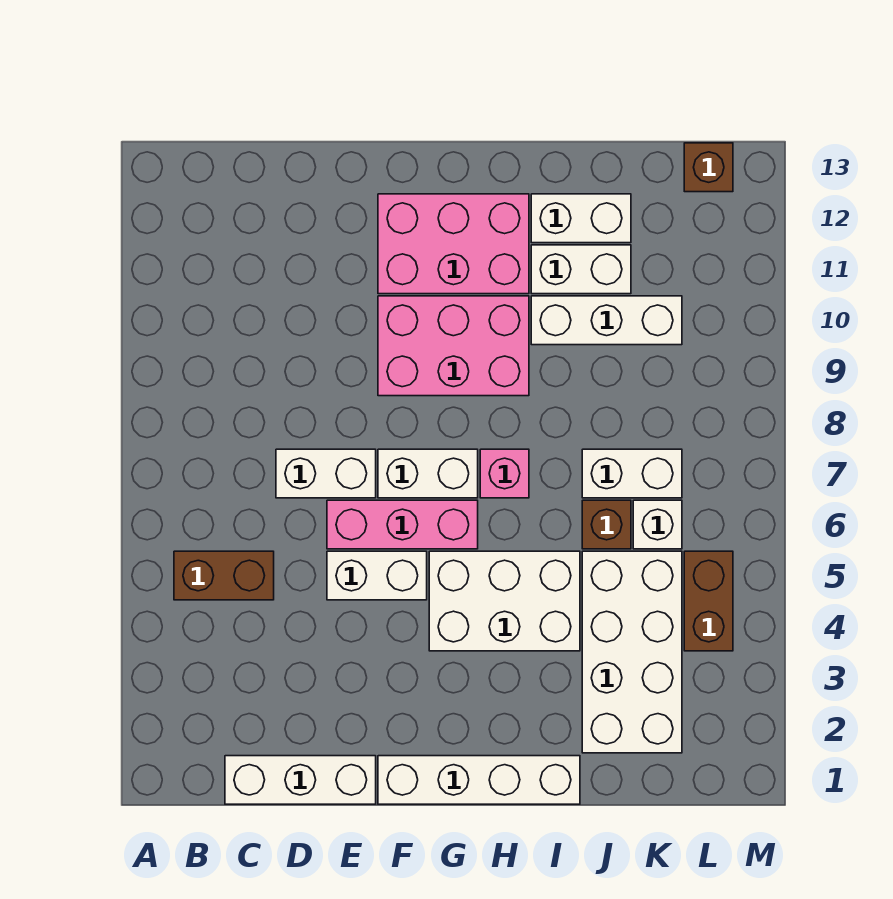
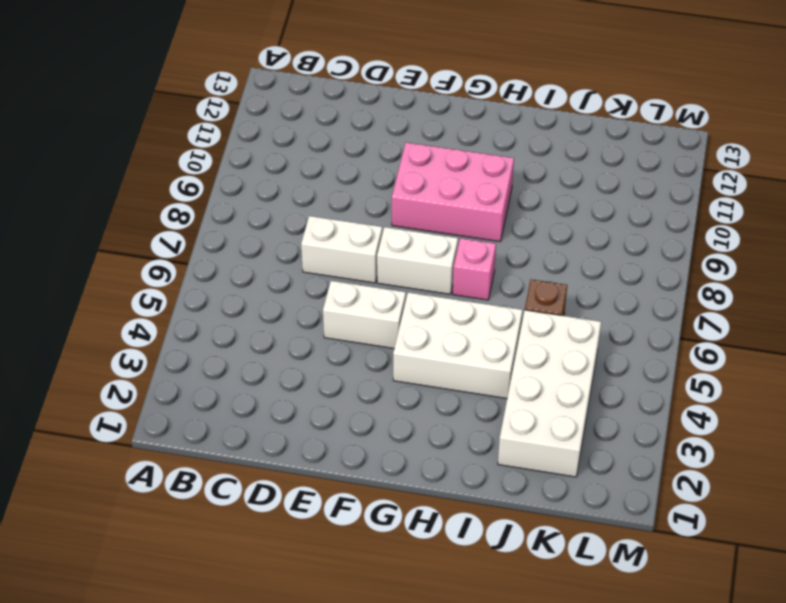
none -> brown brick B5:C5 level 1
none -> white brick C1:E1 level 1
none -> pink brick E6:G6 level 1

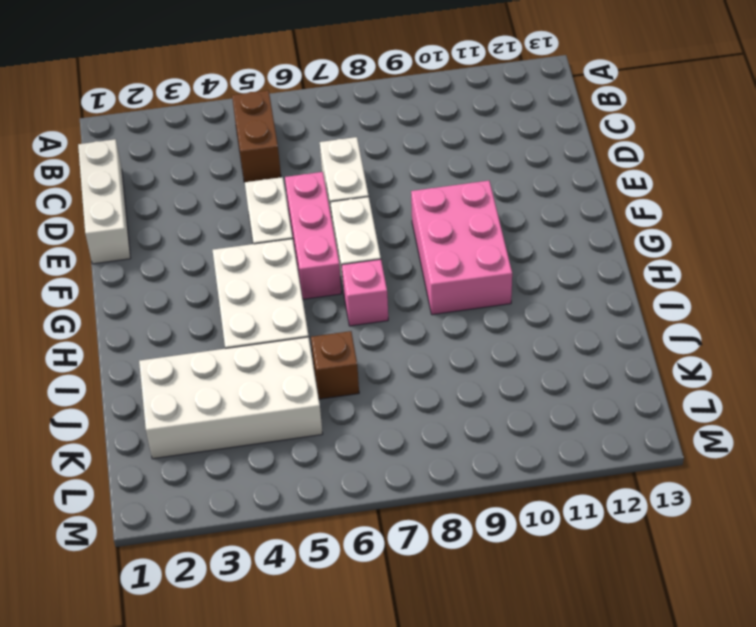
none -> white brick F1:I1 level 1
none -> pink brick F11:H12 level 1
none -> white brick I10:K10 level 1

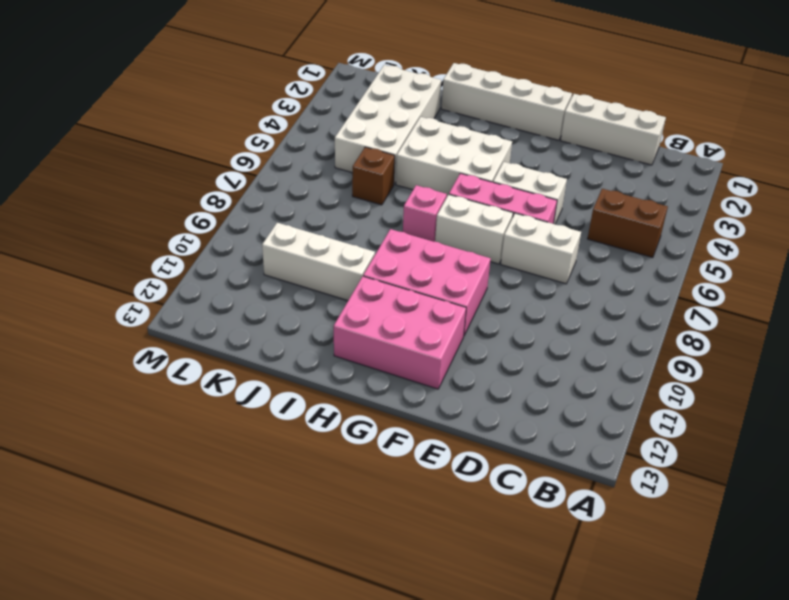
none -> white brick I11:J11 level 1
none -> white brick I12:J12 level 1
none -> white brick J7:K7 level 1

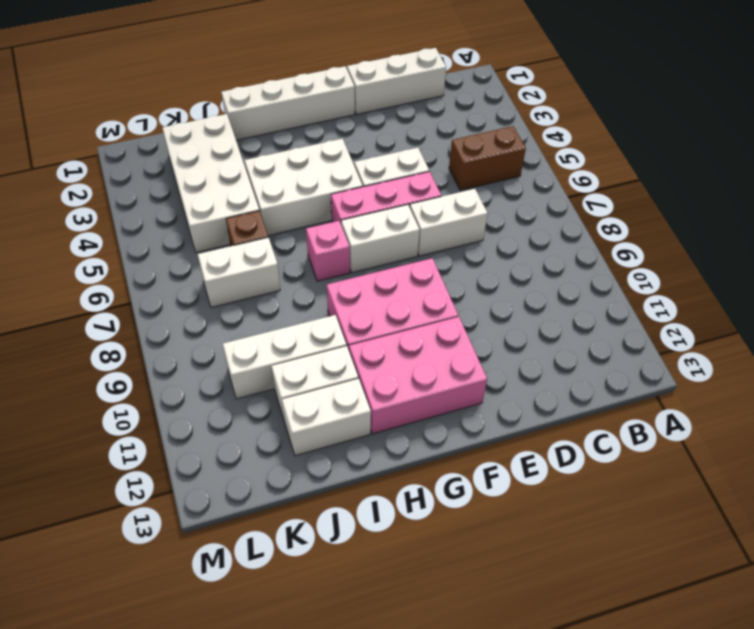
none -> white brick K6 level 1
none -> brown brick L4:L5 level 1
none -> brown brick L13 level 1

